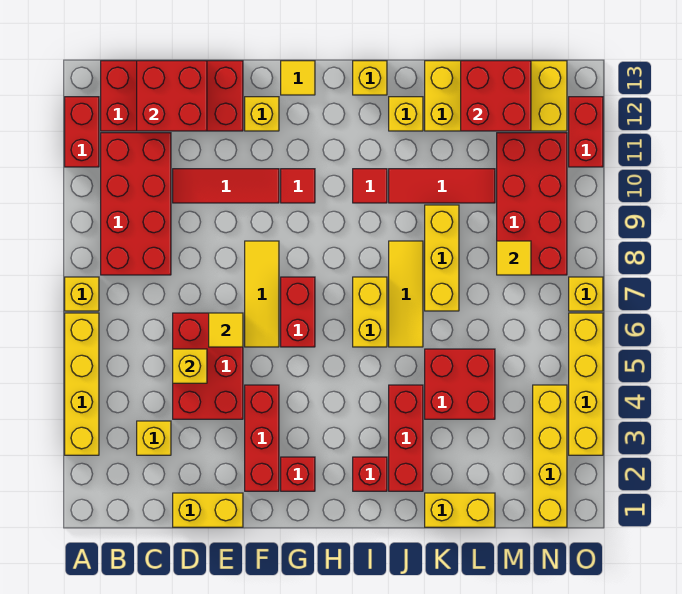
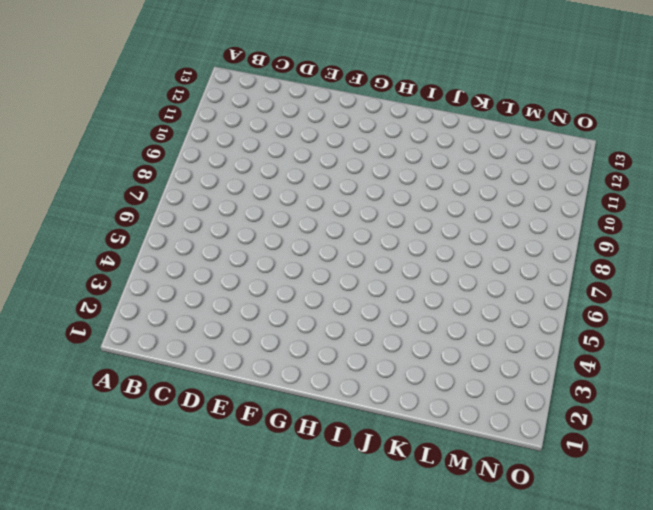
none -> yellow brick A3:A6 level 1
none -> yellow brick A7 level 1
none -> red brick A11:A12 level 1
none -> red brick B8:C11 level 1

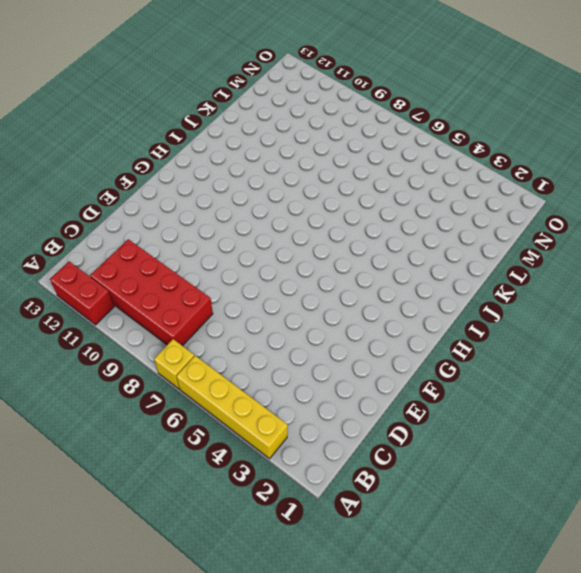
none -> red brick B12:E13 level 1
none -> yellow brick C3 level 1
none -> yellow brick D1:E1 level 1
none -> red brick D4:E6 level 1

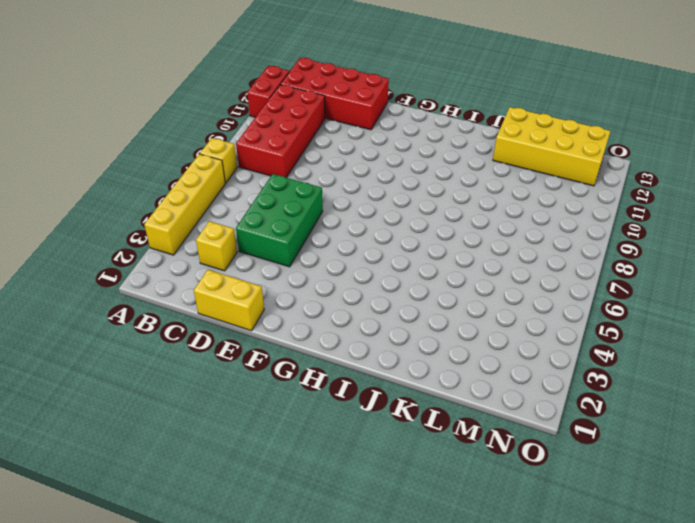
green brick D4:E6 level 1 -> red brick D4:E6 level 1
none -> red tile D10:F10 level 1
none -> red brick F2:F4 level 1
none -> yellow tile F6:F8 level 1
none -> yellow brick F12 level 1

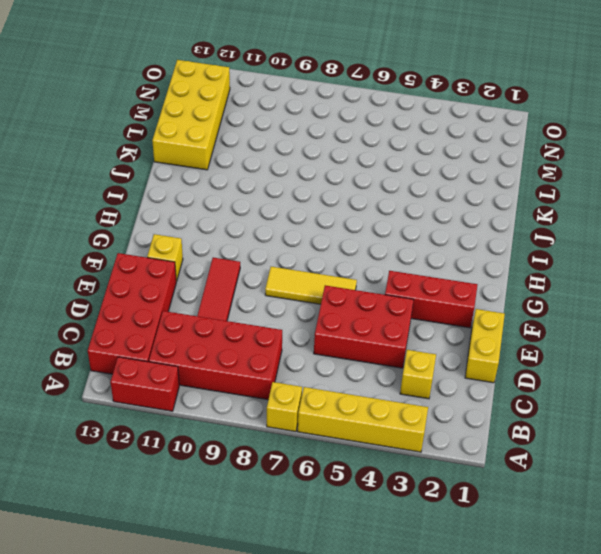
none -> red brick G2 level 1
none -> red brick G6:G7 level 1
none -> red tile G10 level 1
none -> yellow tile G13 level 1

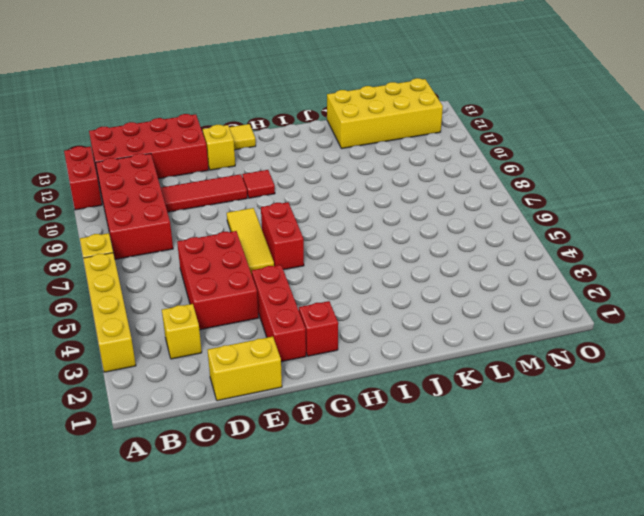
none -> red brick I2 level 1
none -> yellow brick I6:I7 level 1
none -> red tile I10 level 1
none -> yellow brick I13 level 1

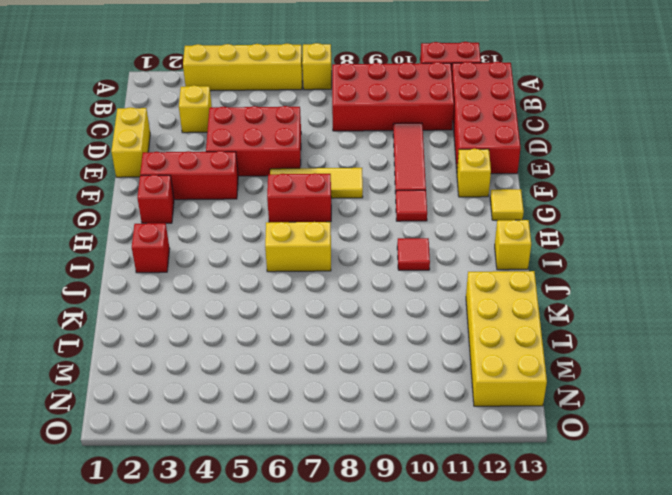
none -> red brick J2:J4 level 1
none -> yellow tile J6:J8 level 1
none -> red tile J10:L10 level 1
none -> yellow brick J12 level 1

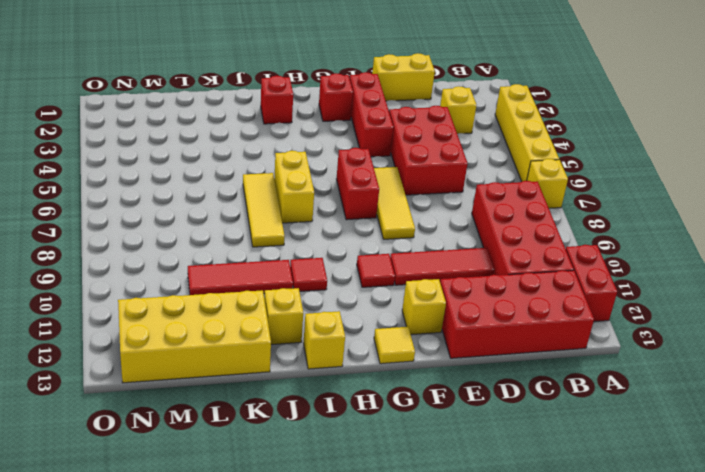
none -> red brick J2:J4 level 1
none -> yellow brick K1:L1 level 1
none -> red brick K4:L5 level 1
none -> yellow brick K7:K9 level 1

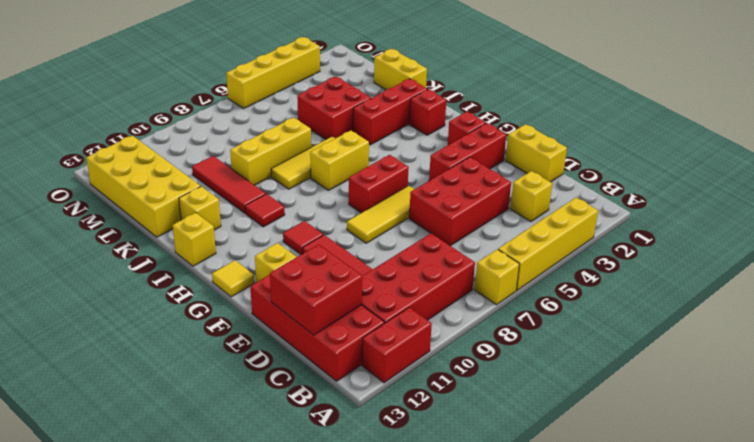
none -> red brick M8:N11 level 1
none -> yellow brick N1:N4 level 1
none -> yellow brick O7 level 1
none -> red brick O11:O12 level 1

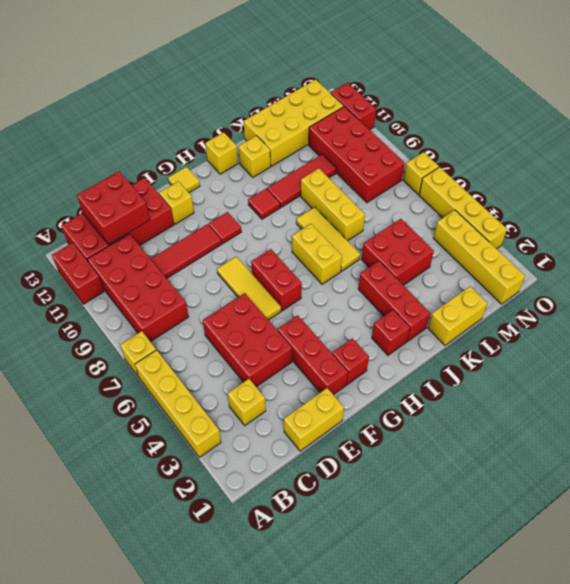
none -> yellow brick D5 level 2
none -> yellow tile E6 level 2
none -> red brick L12:M13 level 2
none -> yellow tile M8 level 2

